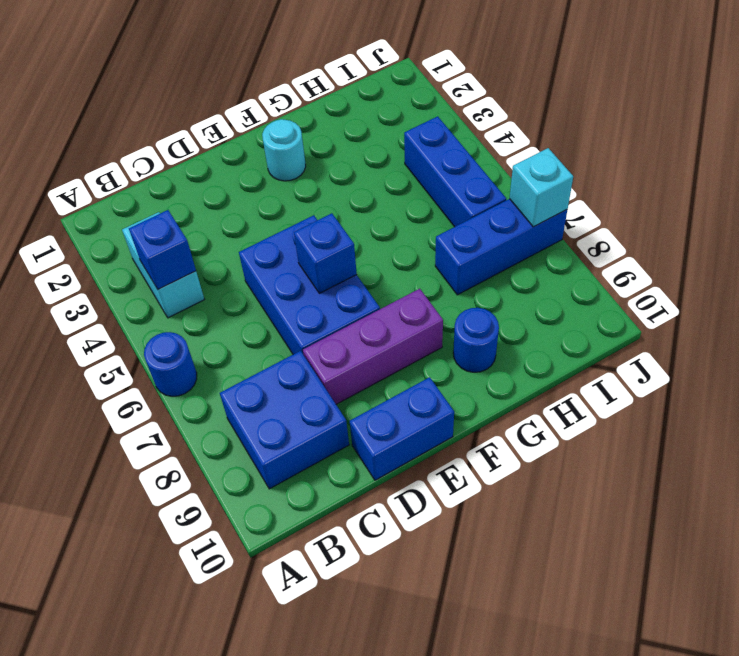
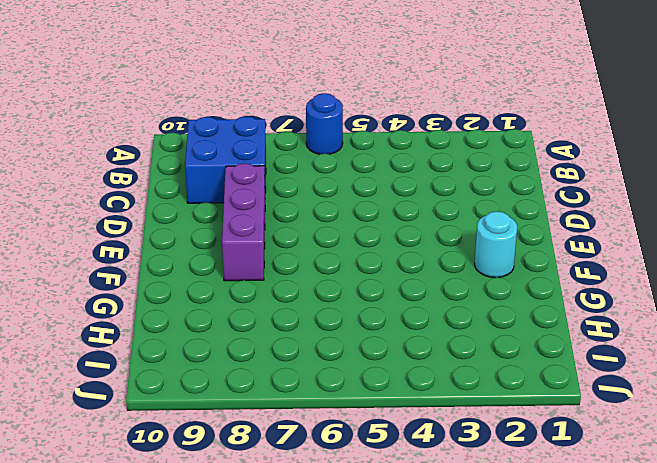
none -> cyan brick B3:B4 level 1
none -> blue brick D5:E7 level 1
none -> blue brick D10:E10 level 1

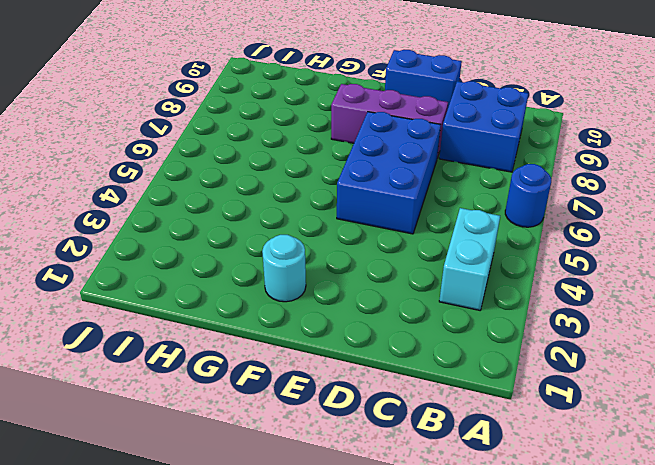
none -> blue round brick G9 level 1
none -> blue brick H7:J7 level 1
none -> blue brick I4:I6 level 1

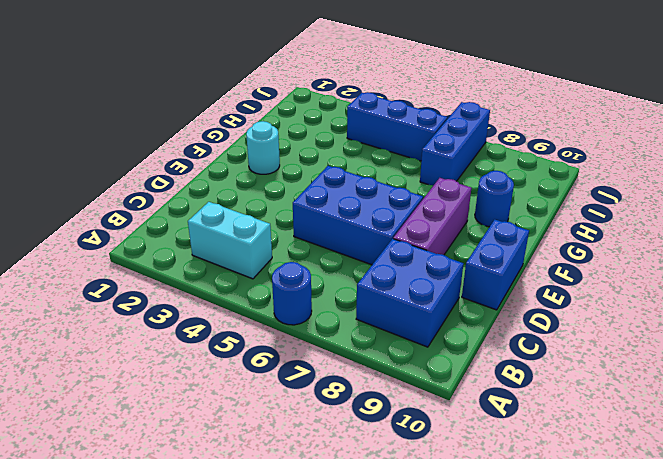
none -> blue brick B4 level 2
none -> blue brick E6 level 2
none -> cyan brick J7 level 2

